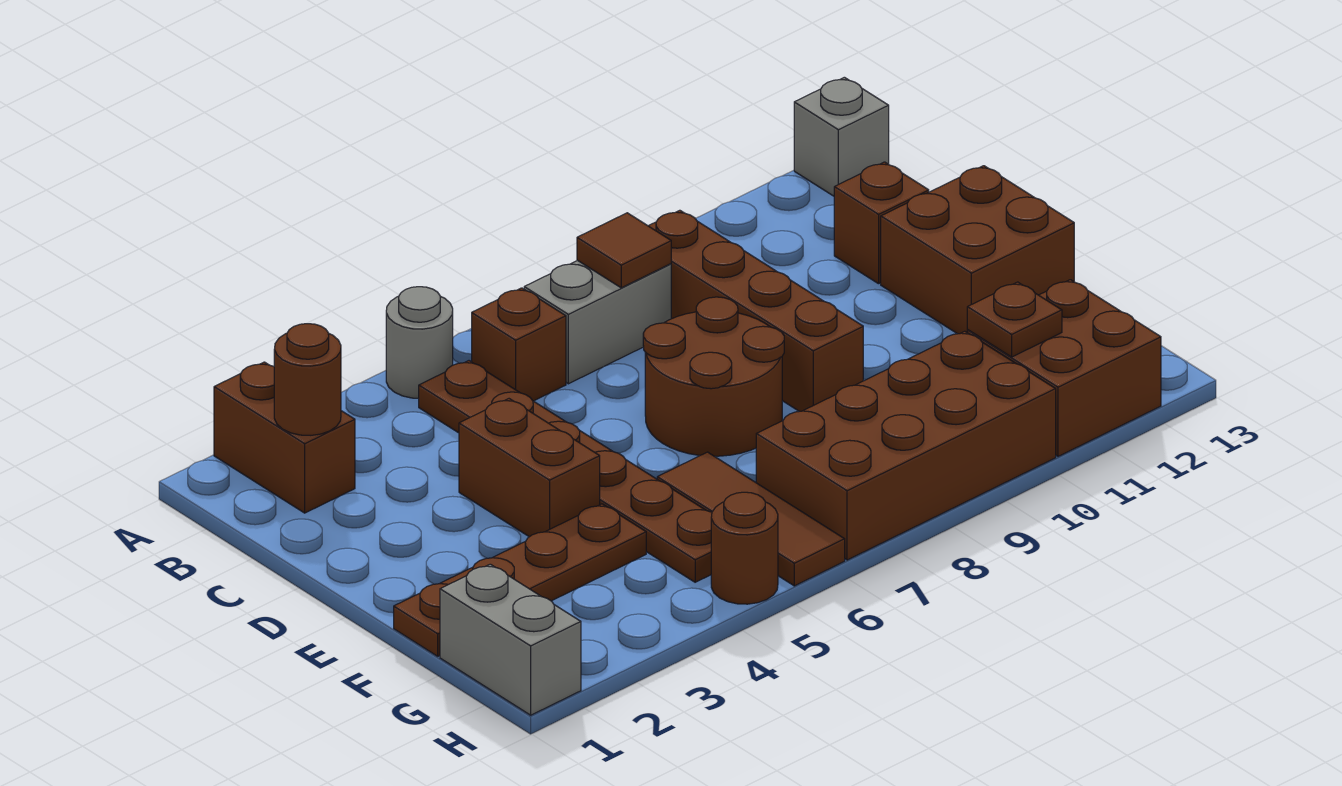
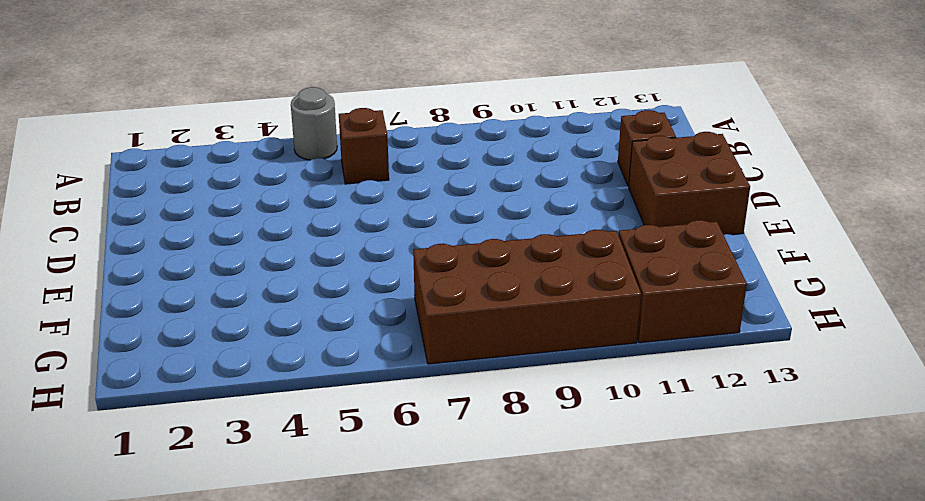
none -> brown brick A2:B2 level 1
none -> grey brick A13 level 1
none -> brown plate B5:G5 level 1

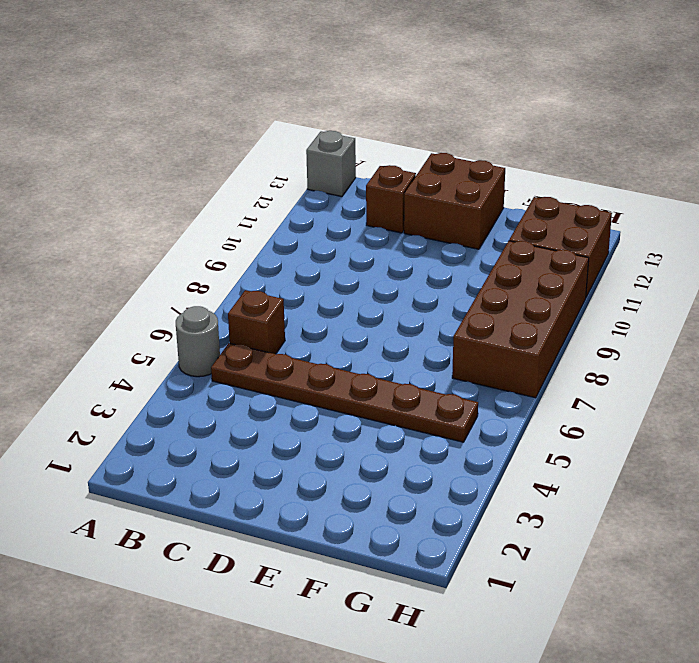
none -> brown brick A2:B2 level 1
none -> grey brick B7:B8 level 1
none -> brown brick B9:E9 level 1

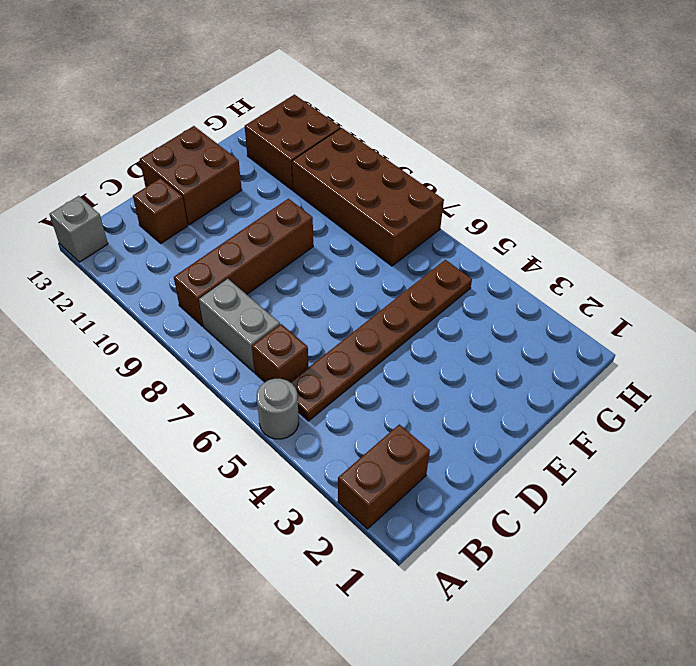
none -> brown brick D4:E4 level 1
none -> brown round brick D7:E8 level 1
none -> brown plate F1:F4 level 1

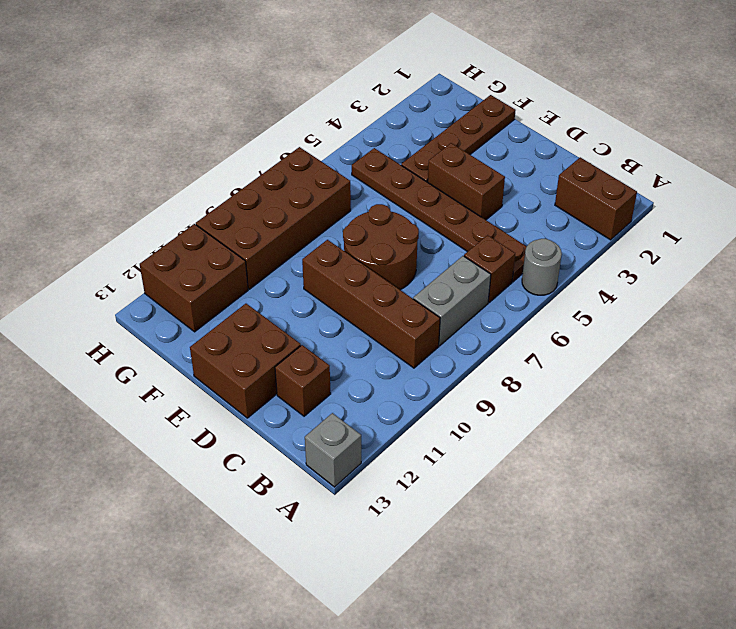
none -> brown tile F6:H6 level 1
none -> grey brick G1:H1 level 1
none -> brown round brick H5 level 1

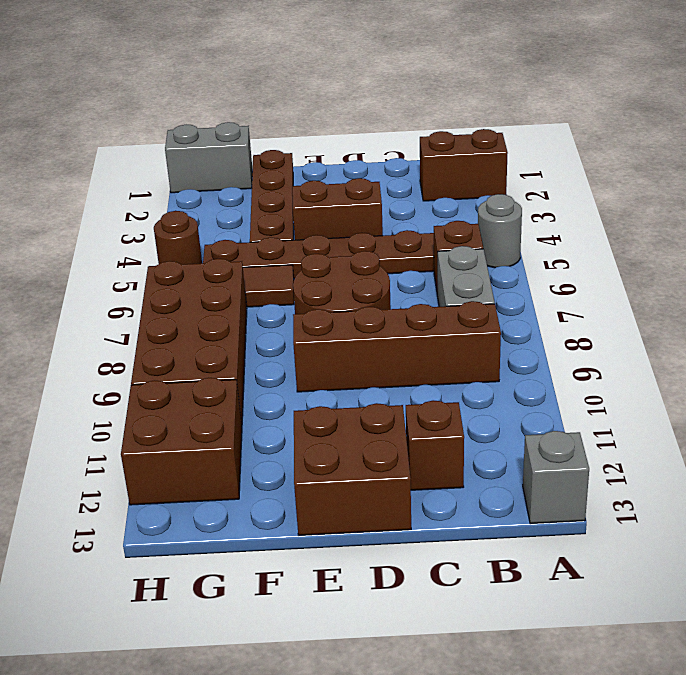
none -> brown round brick B2 level 2
none -> brown tile B8 level 2
none -> brown plate G11 level 2

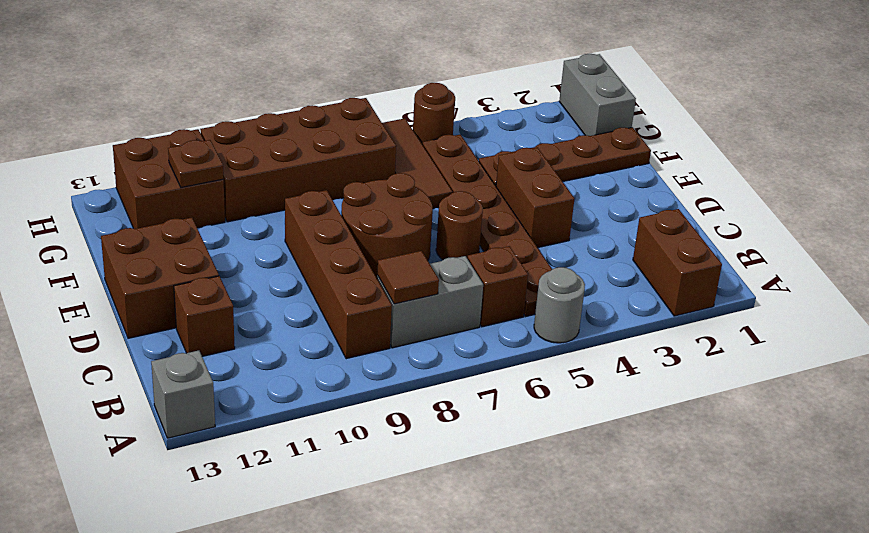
brown round brick D6 level 1 -> brown round brick B2 level 2

